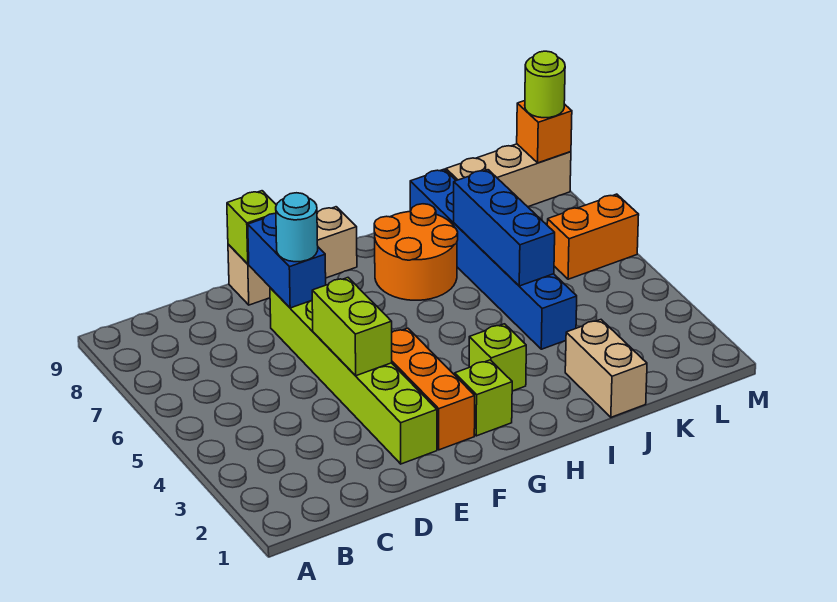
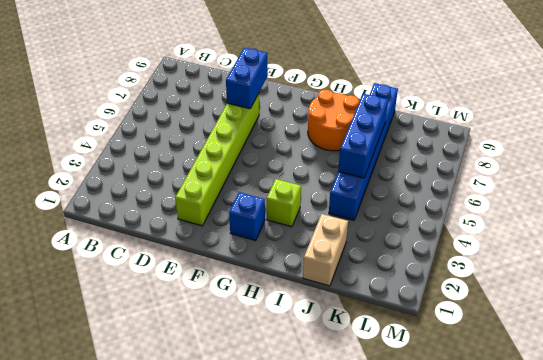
blue brick G2 level 1 -> lime brick G2 level 1
none -> tan brick E9:G9 level 1
none -> orange brick F2:F4 level 1
none -> tan brick K9:M9 level 1

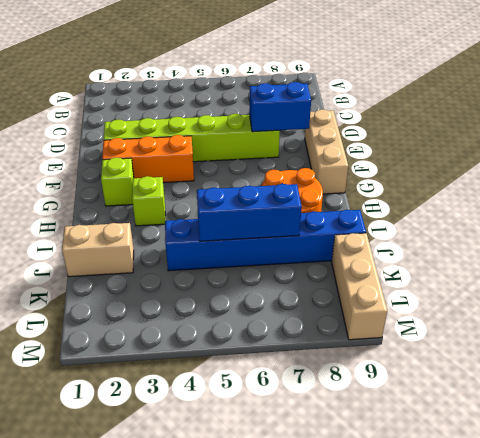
none -> orange brick L6:M6 level 1
none -> lime brick E4:E5 level 2
none -> lime brick E9 level 2

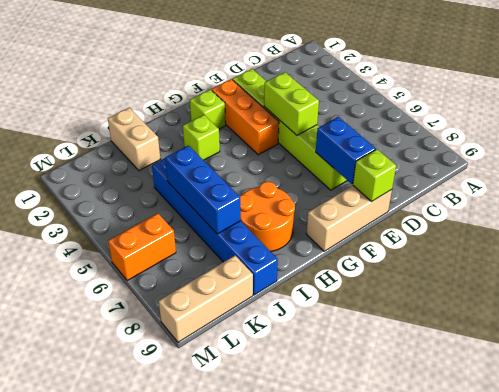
none -> orange brick M9 level 2
none -> cyan round brick E7 level 3
none -> lime round brick M9 level 3

